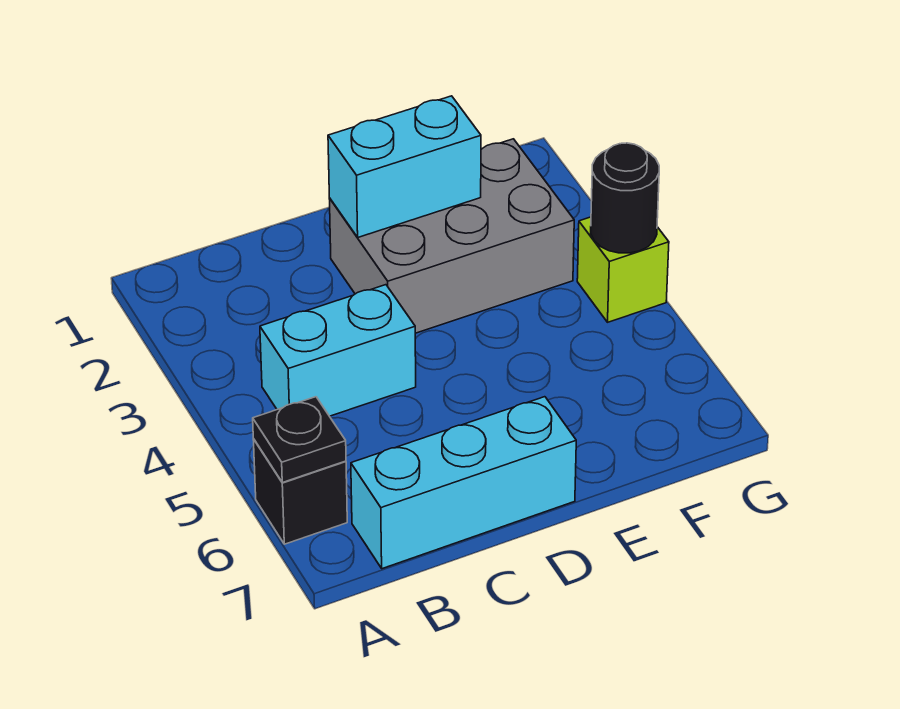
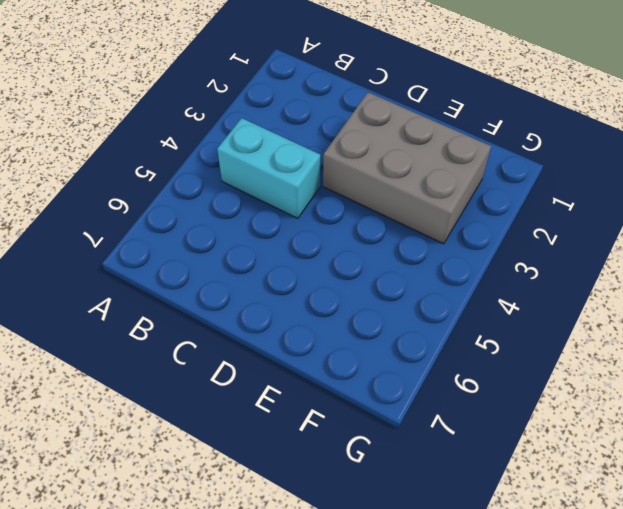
none -> black brick A6 level 1
none -> cyan brick B7:D7 level 1

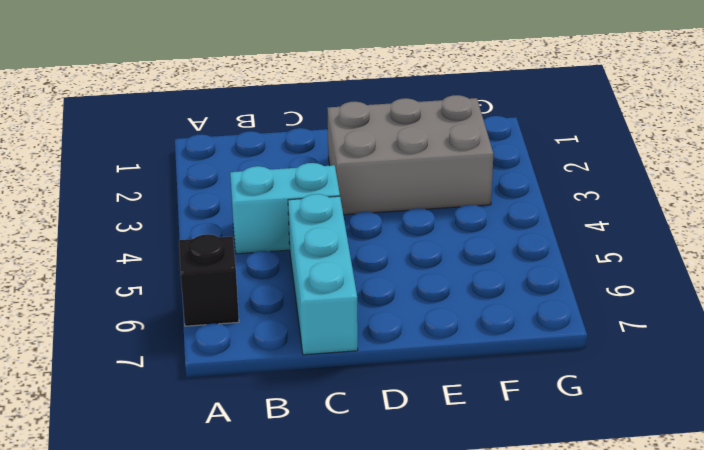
cyan brick C5:C7 level 1 -> cyan brick B7:D7 level 1
none -> lime brick G4 level 1
none -> black plate A6 level 2

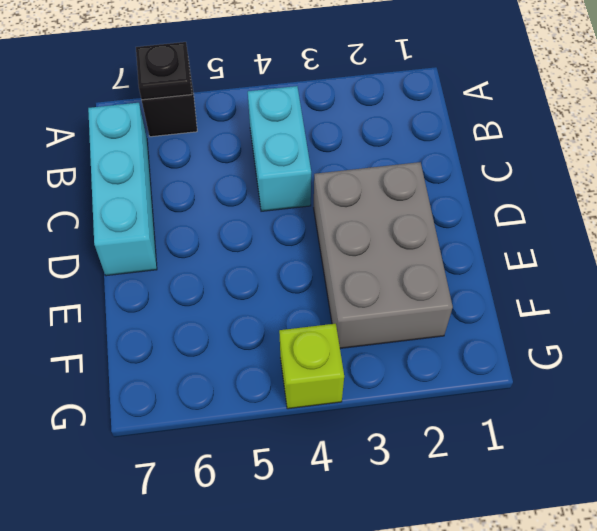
none -> cyan brick D2:E2 level 2
none -> black round brick G4 level 2

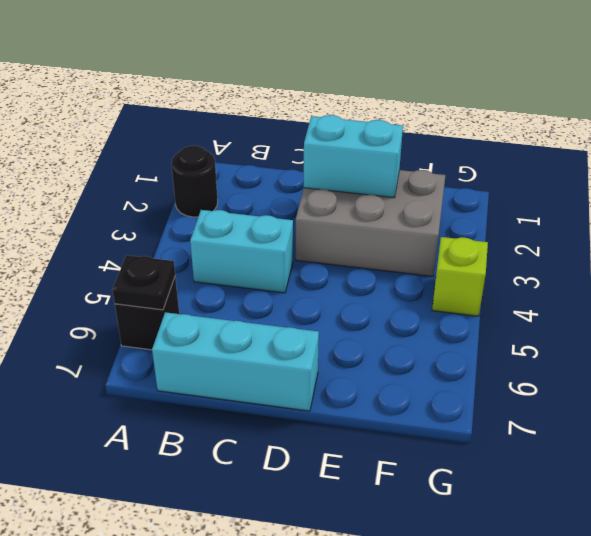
black round brick A2 level 1 -> black round brick G4 level 2

